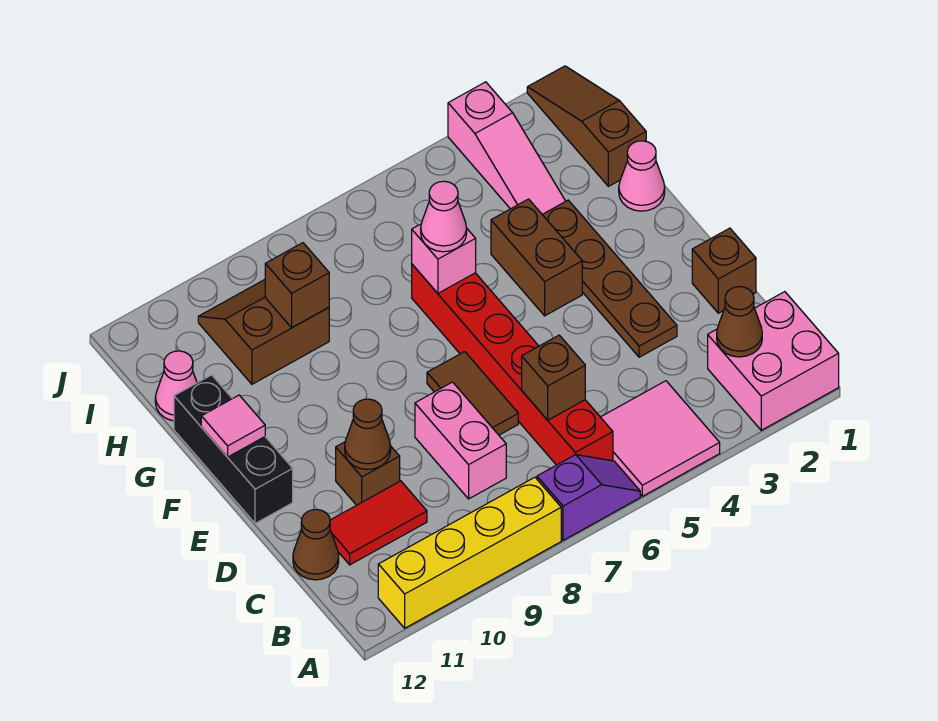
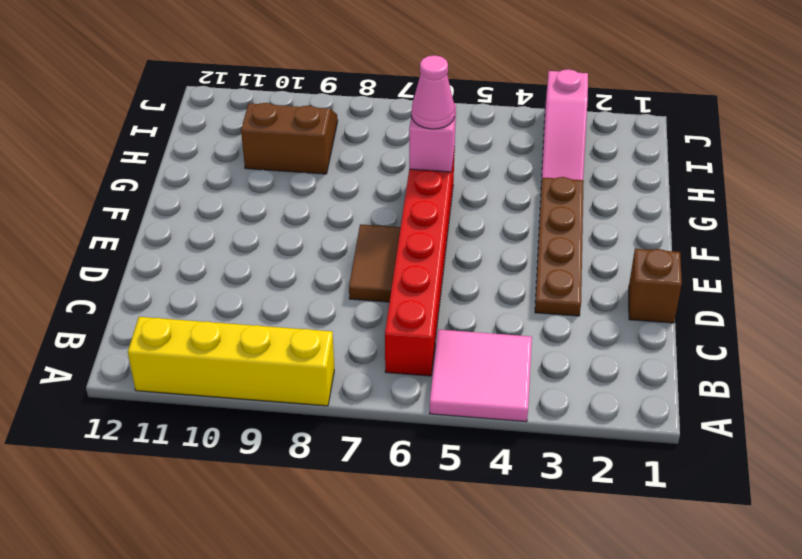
none -> pink brick A1:B2 level 1
none -> purple slope A6:A7 level 1 top 7
none -> pink brick C8:D8 level 1

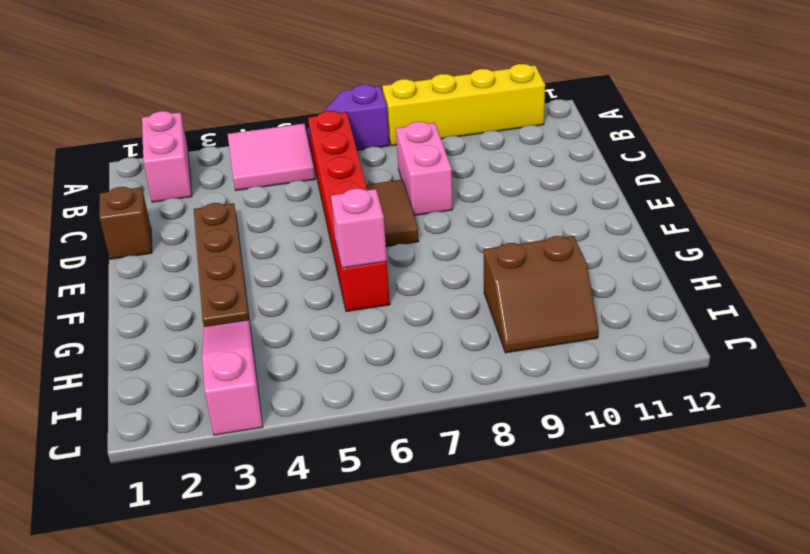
pink brick A2:B2 level 1 -> pink brick A1:B2 level 1
none -> red tile C10:C11 level 1
none -> brown cone C12 level 1
none -> brown brick D10 level 1

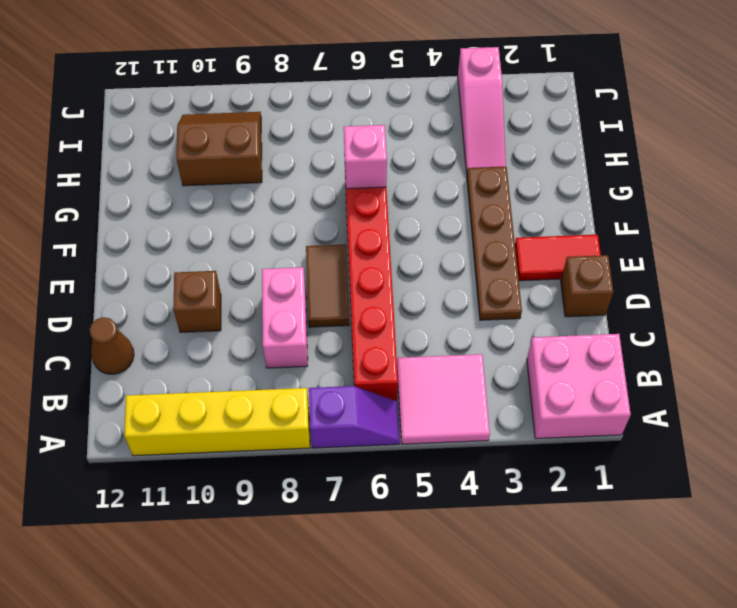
red tile E1:E2 level 1 -> red tile C10:C11 level 1
none -> black brick E12:G12 level 1
none -> brown brick F4:G4 level 1
none -> pink cone G1 level 1

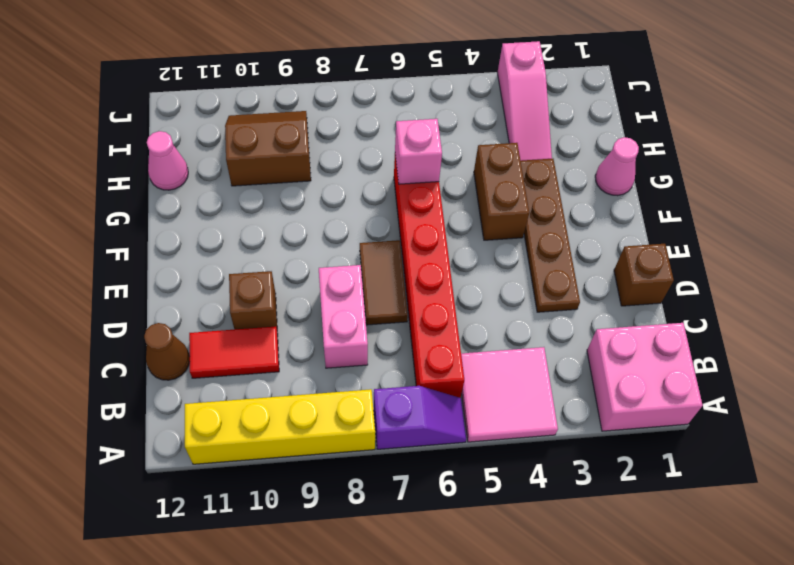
none -> black brick E12:G12 level 1
none -> brown slope H1:J1 level 1 top H
none -> brown cone B2 level 2

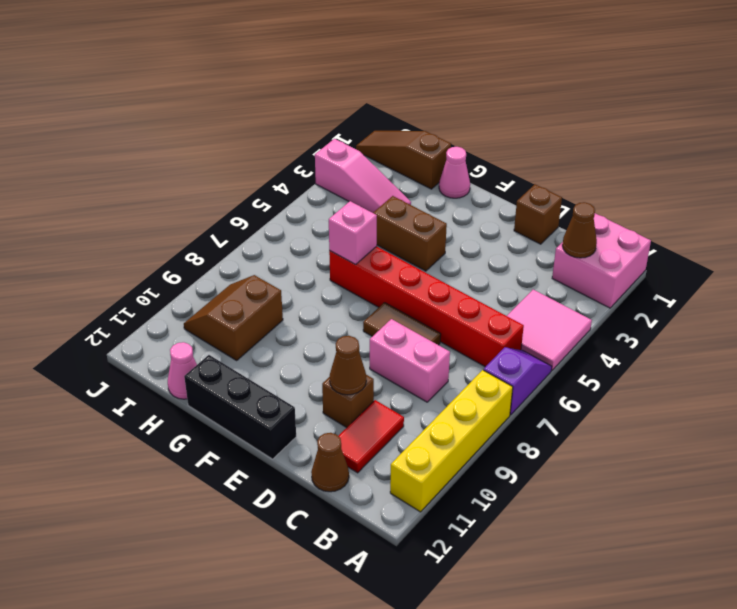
none -> brown plate D3:G3 level 1
none -> brown brick C6 level 2
none -> pink tile F12 level 2

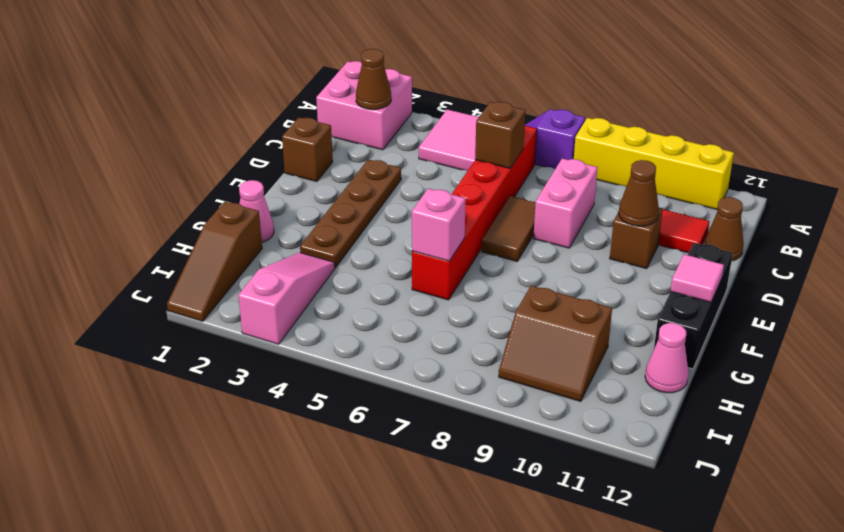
none -> brown brick F4:G4 level 1
none -> brown brick H9 level 2
none -> pink cone G6 level 3

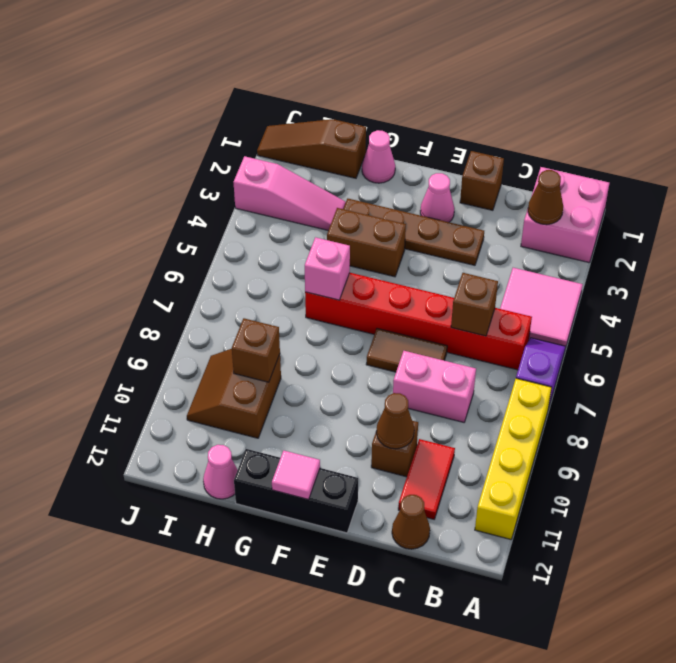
pink cone E2 level 1 -> pink cone G6 level 3

